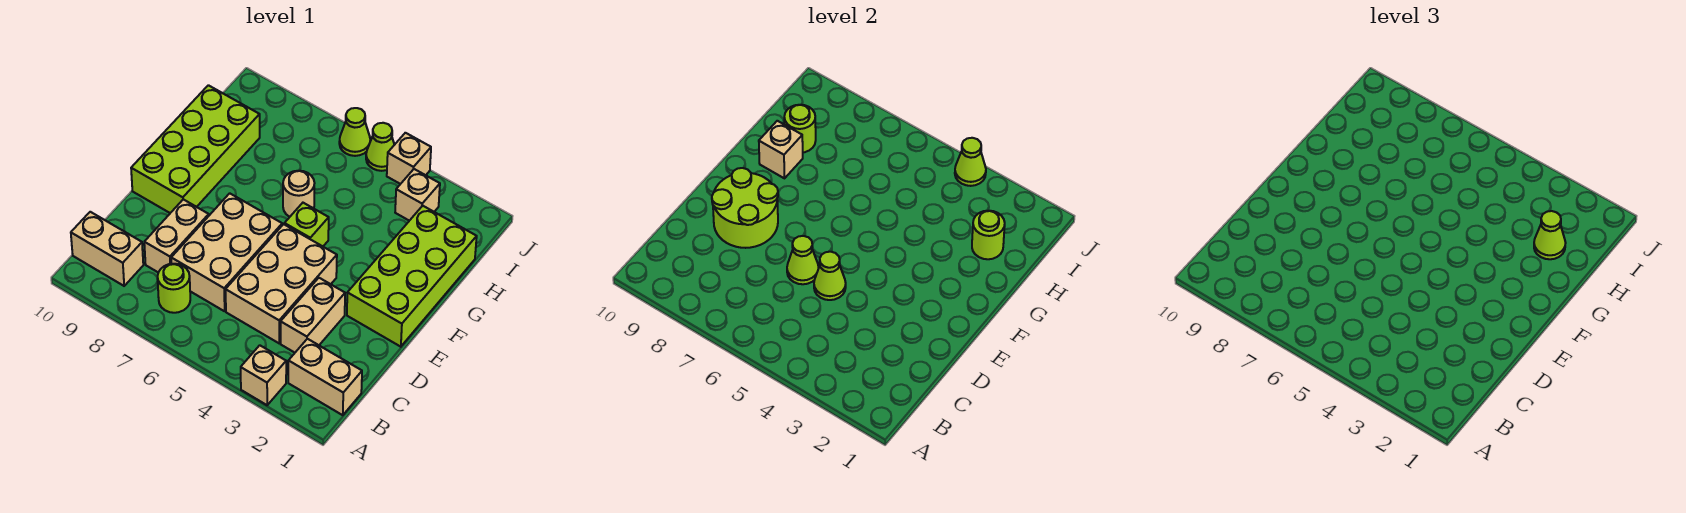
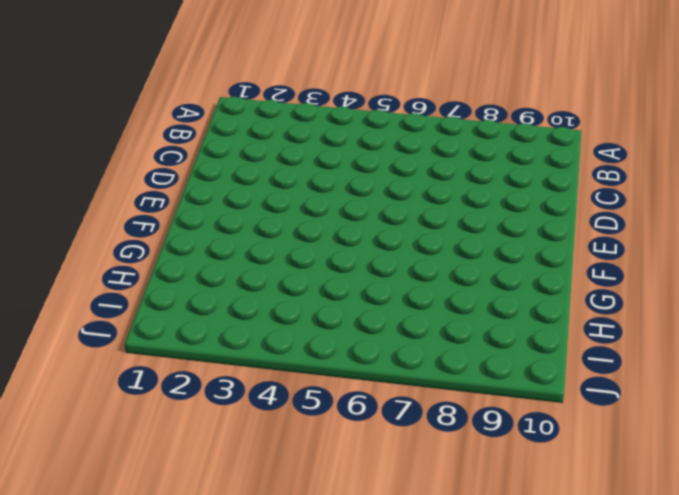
none -> tan brick A3 level 1
none -> tan brick B1:B2 level 1
none -> lime round brick B7 level 1

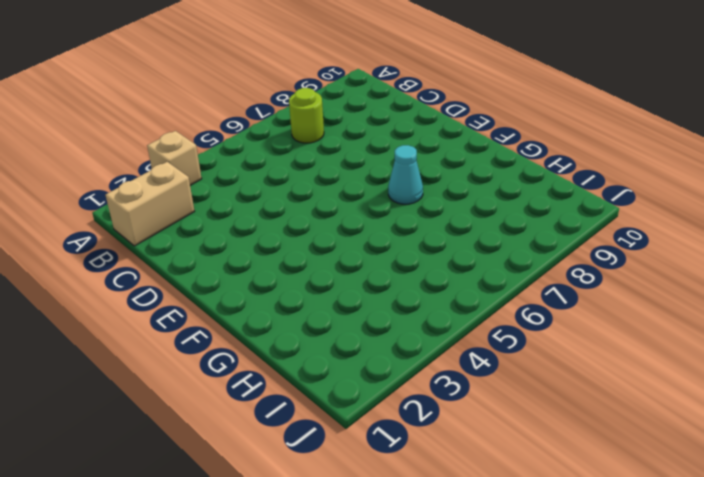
cyan cone F7 level 1 -> none
none -> tan brick B9:B10 level 1
none -> tan brick C3:D3 level 1
none -> tan brick C4:E5 level 1

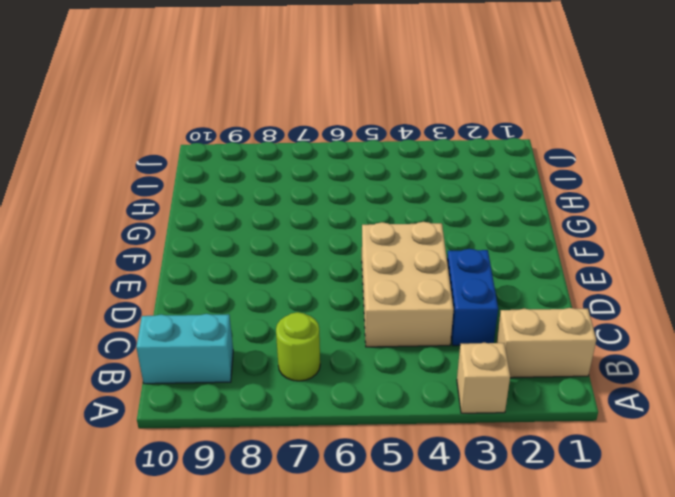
cyan brick B9:B10 level 1 -> tan brick B9:B10 level 1
blue brick C3:D3 level 1 -> tan brick C3:D3 level 1
none -> tan brick C6:E7 level 1
none -> tan brick C8:D8 level 1
none -> lime brick E1:H2 level 1

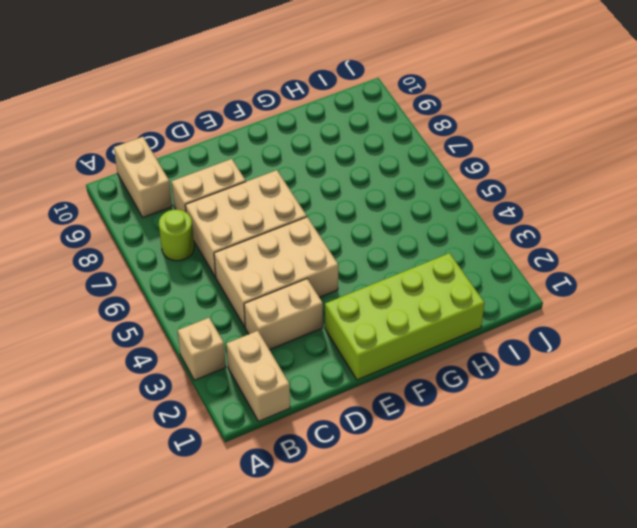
none -> lime brick E9:H10 level 1
none -> lime brick F5 level 1
none -> tan round brick G6 level 1

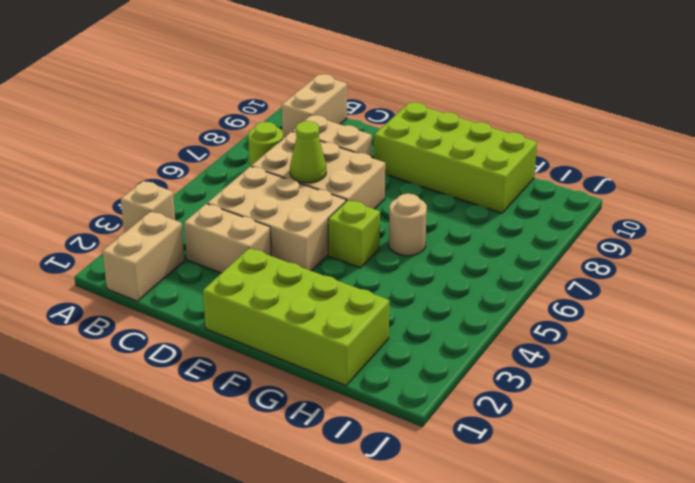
none -> tan brick I3 level 1
none -> tan brick J4 level 1
none -> lime cone J5 level 1

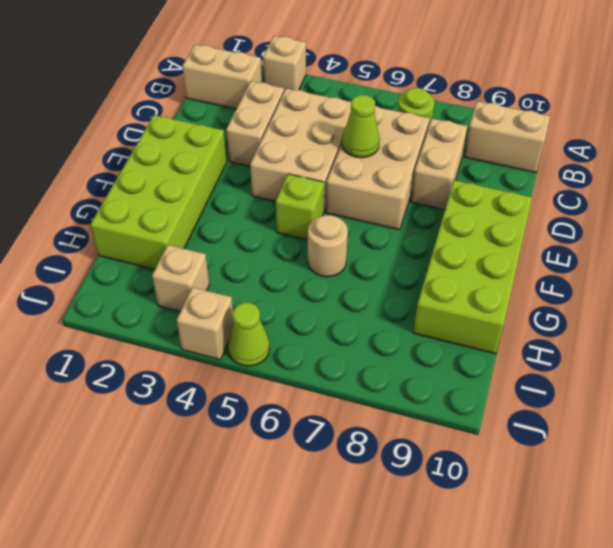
none -> lime cone J6 level 1
none -> lime cone D5 level 2
none -> lime round brick D8:E9 level 2

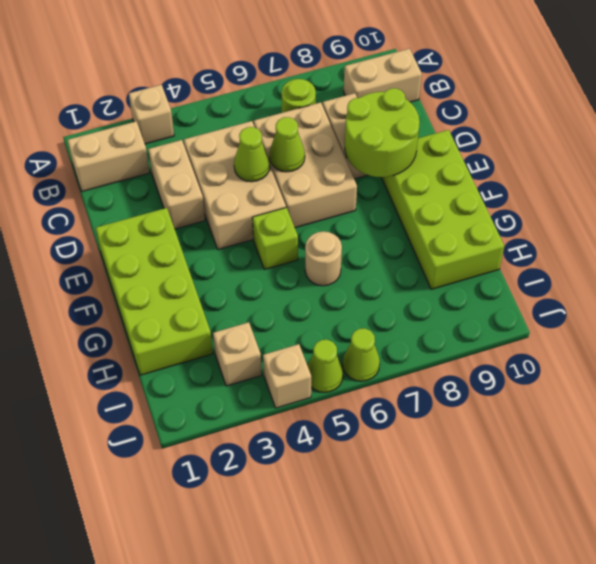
none -> tan brick G9 level 2
none -> lime round brick H2 level 2
none -> lime round brick H9 level 2

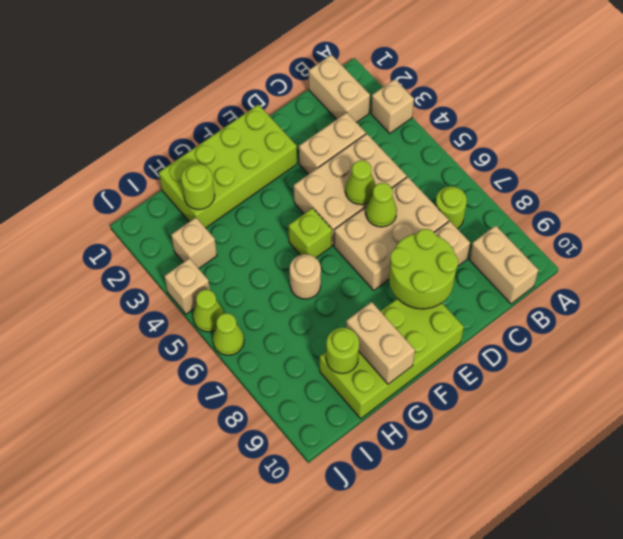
tan brick G9:G10 level 2 -> tan brick G9 level 2
none -> lime cone J4 level 2
none -> lime cone H2 level 3

